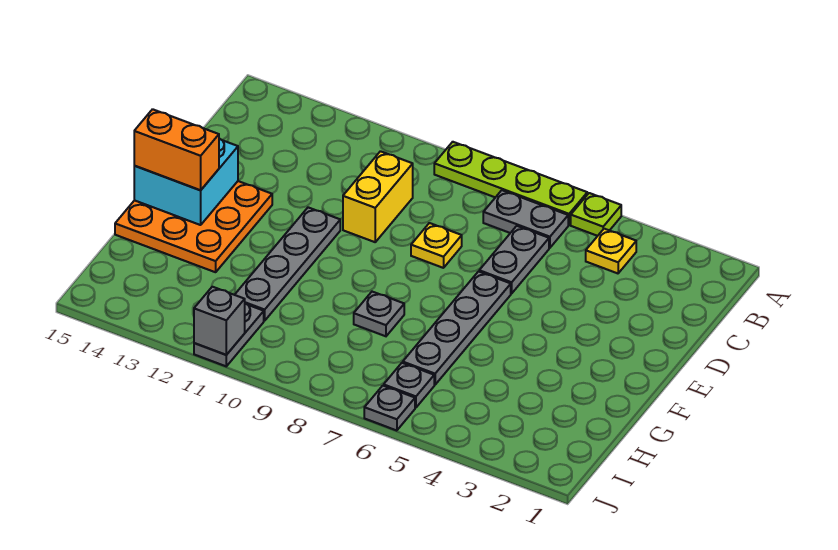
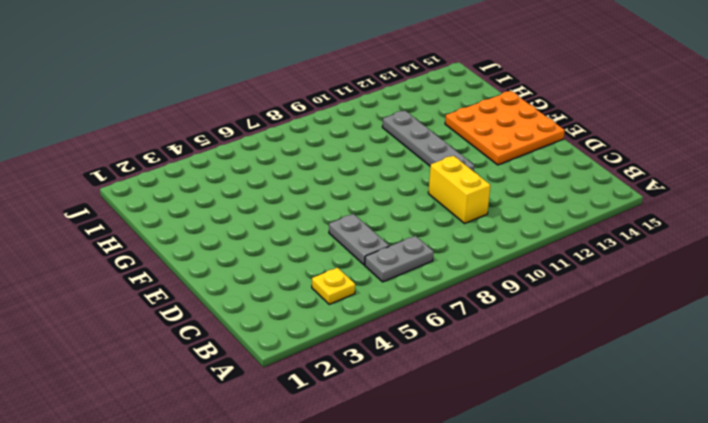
none -> lime plate A5 level 1
none -> lime plate A6:A9 level 1
none -> yellow plate D8 level 1

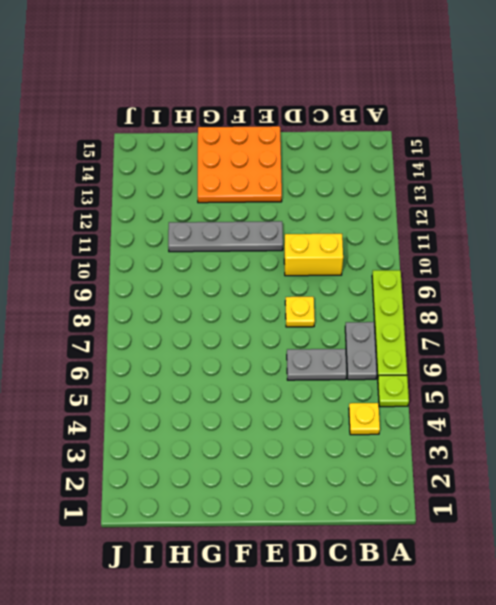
none -> grey plate E6:H6 level 1
none -> grey plate G8 level 1
none -> grey plate I6 level 1

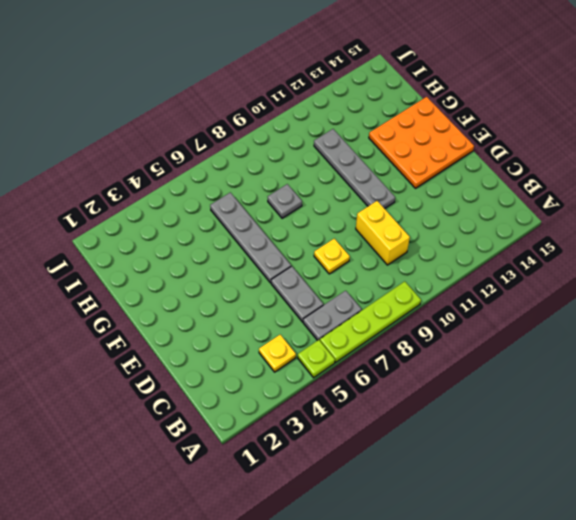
none -> grey plate I6 level 1
none -> grey plate I11:J11 level 1
none -> grey plate J6 level 1

